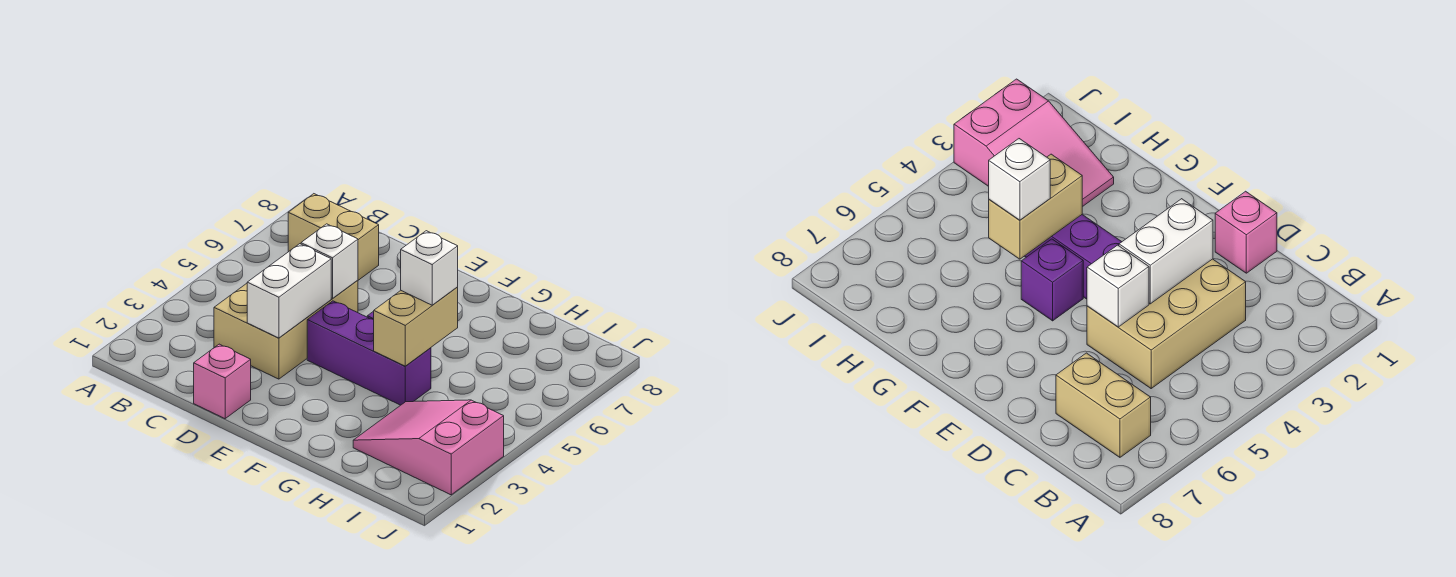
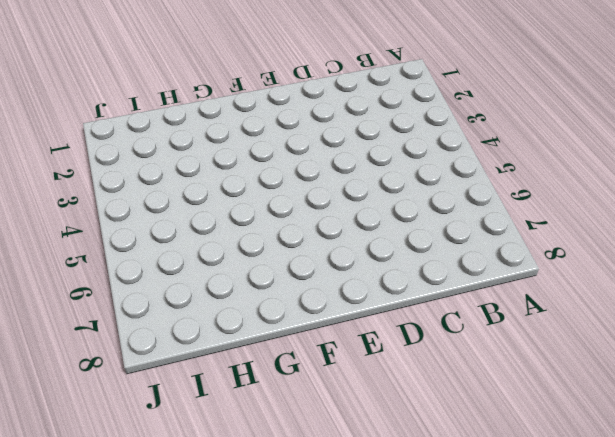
none -> tan brick B7:C7 level 1
none -> tan brick C3:D5 level 1

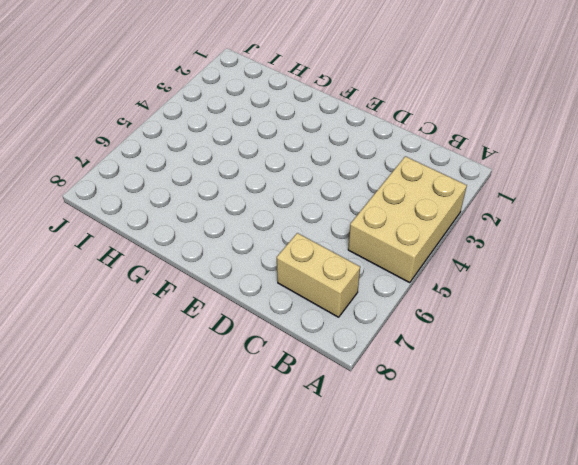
tan brick A3:B5 level 1 -> tan brick C3:D5 level 1
none -> pink brick D1 level 1
none -> purple brick E4:G4 level 1

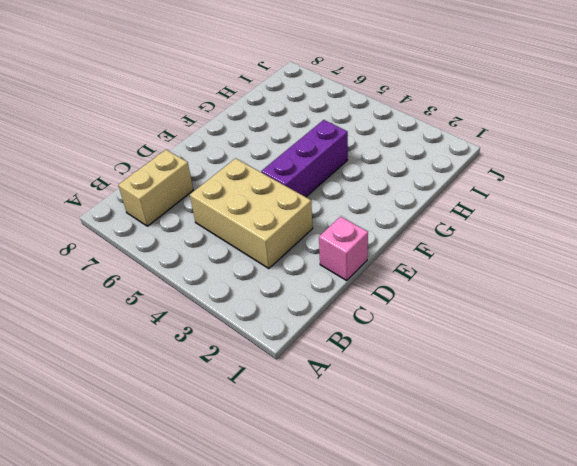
none -> purple brick F5 level 1
none -> pink slope H2:J3 level 1 top J

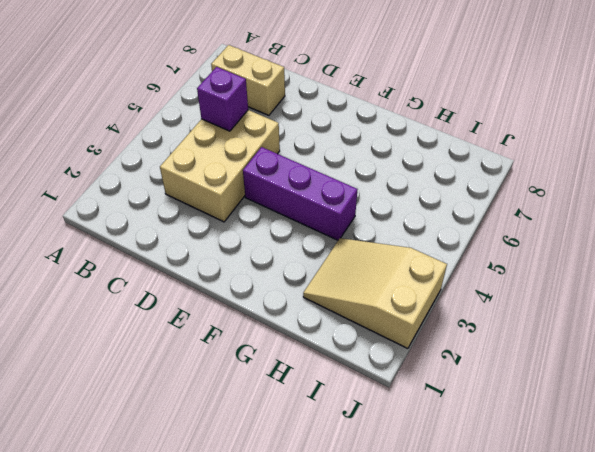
purple brick C5 level 2 -> purple brick F5 level 1
tan slope H2:J3 level 1 top J -> pink slope H2:J3 level 1 top J
none -> pink brick D1 level 1
none -> white brick D3:D4 level 2

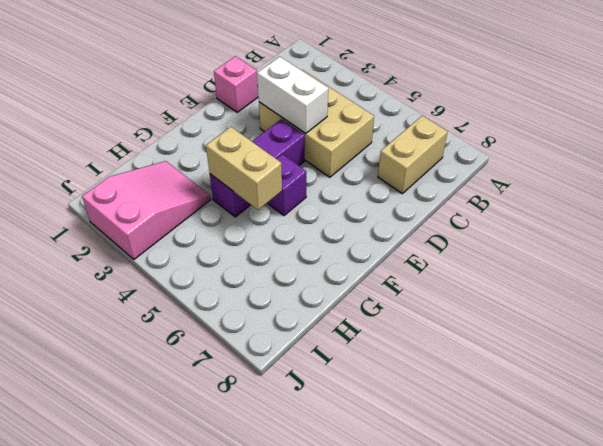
none -> white brick D5 level 2
none -> white brick G5 level 3

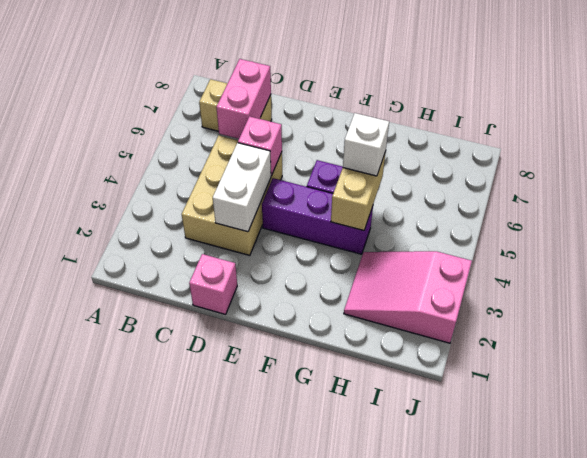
pink brick C6:C7 level 2 -> none
pink brick D5 level 2 -> white brick D5 level 2

